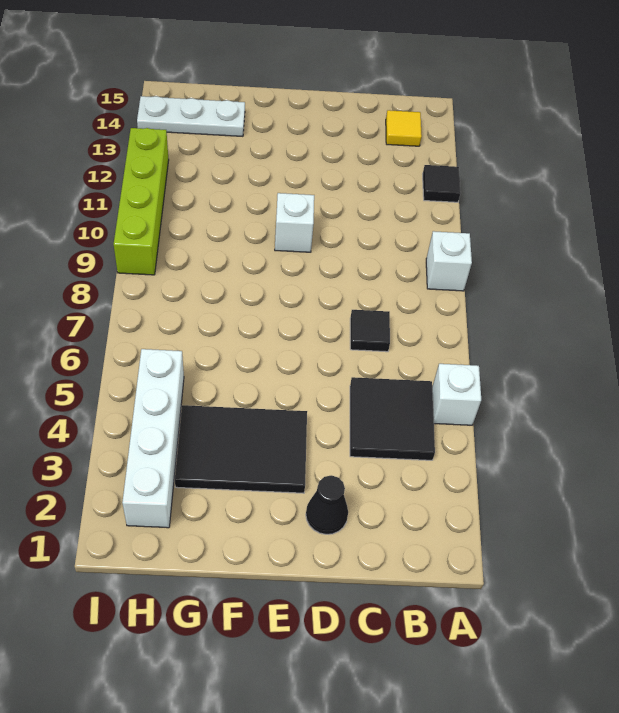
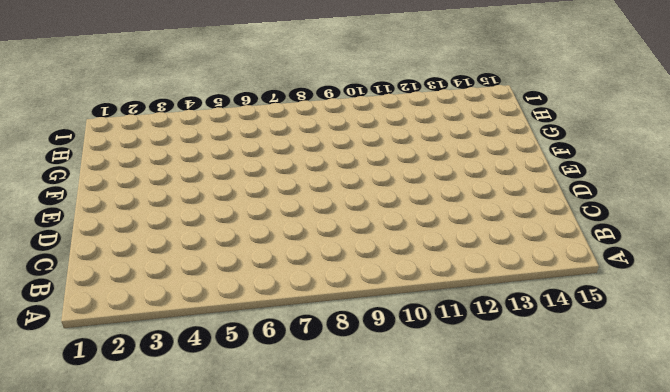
none -> white brick A5 level 1
none -> white brick A9 level 1
none -> black tile A12 level 1

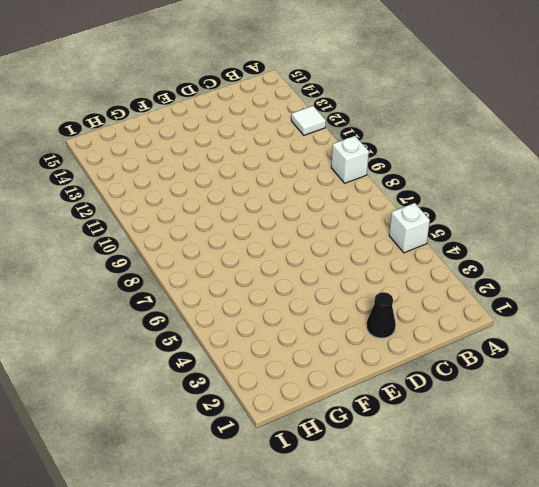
white tile A12 level 1 -> black tile A12 level 1
none -> black tile B4:C5 level 1
none -> yellow tile B14 level 1
none -> black tile C7 level 1

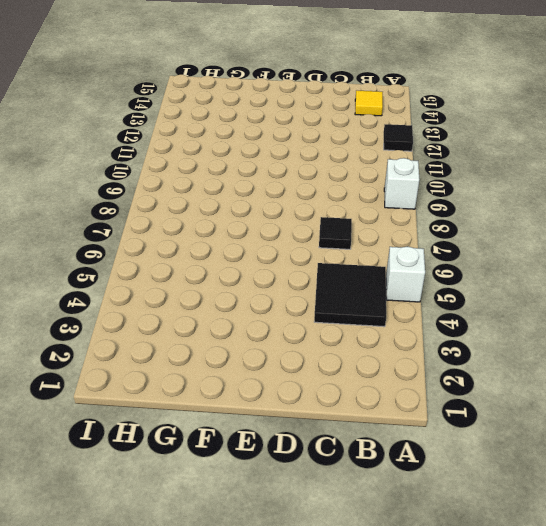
none -> black cone D2 level 1
none -> black tile E3:G4 level 1
none -> white brick E10 level 1

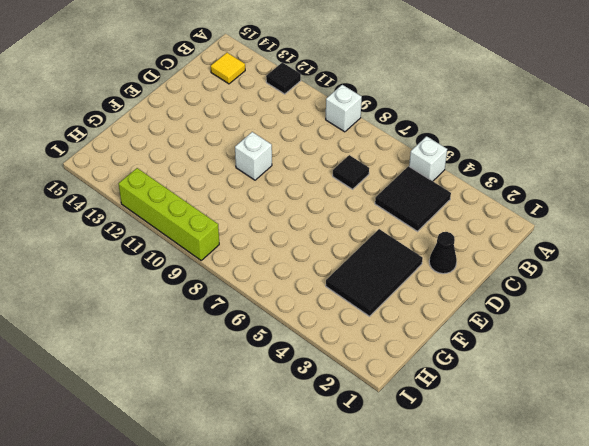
none -> white plate G14:I14 level 1
none -> white brick H2:H5 level 1

